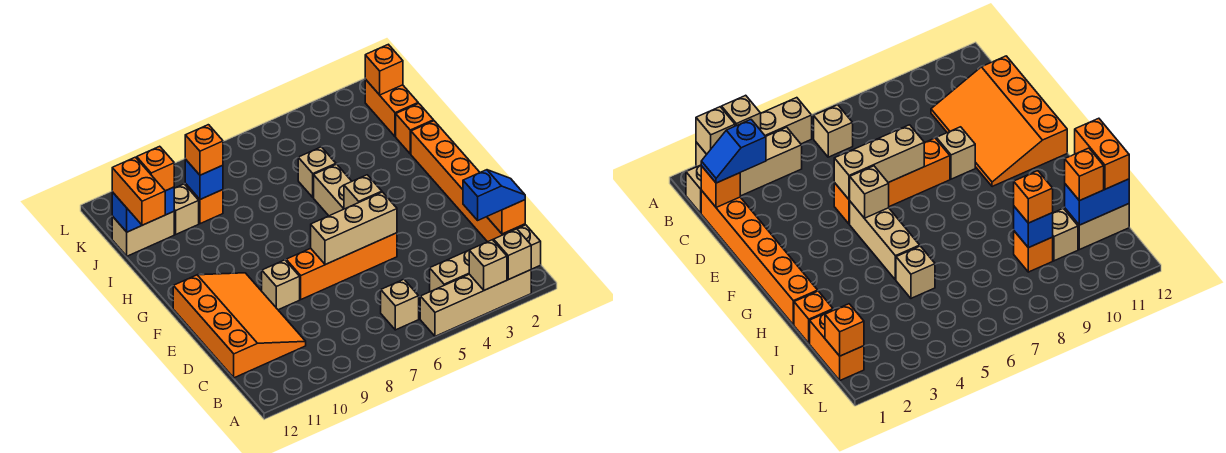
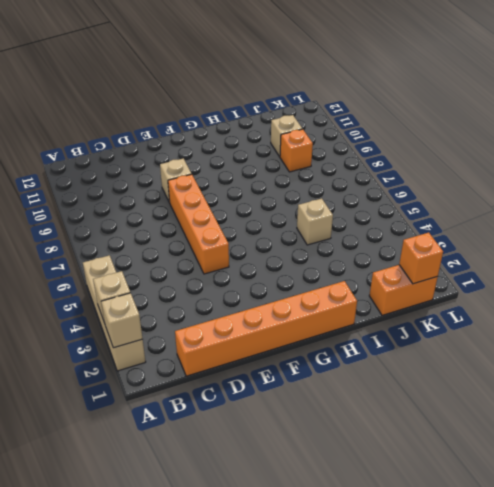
none -> tan brick B1:B4 level 1
none -> tan brick B6 level 1
none -> orange slope C10:F12 level 1 top 12

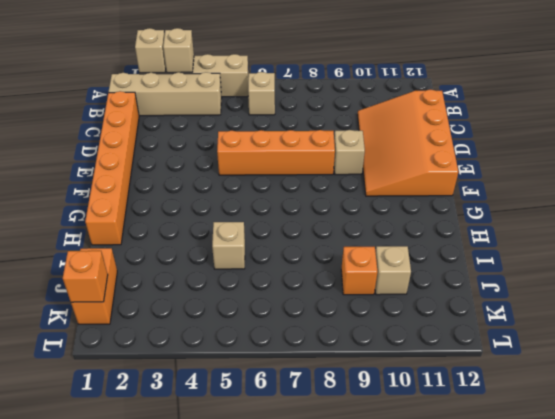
none -> tan brick F5:H5 level 1
none -> orange brick I1 level 1
none -> tan brick J11:J12 level 1

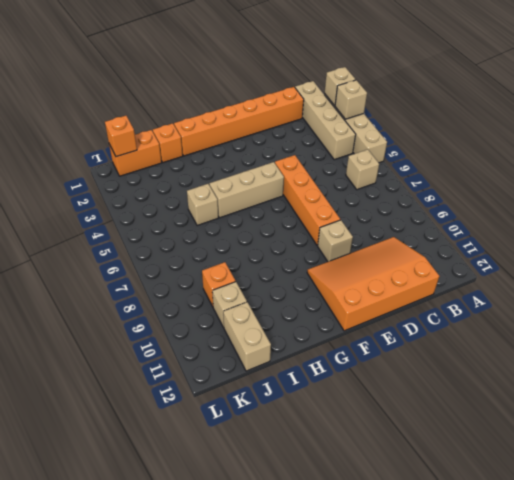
none -> orange brick C1 level 2
none -> tan brick E5:E7 level 2
none -> tan brick F5 level 2

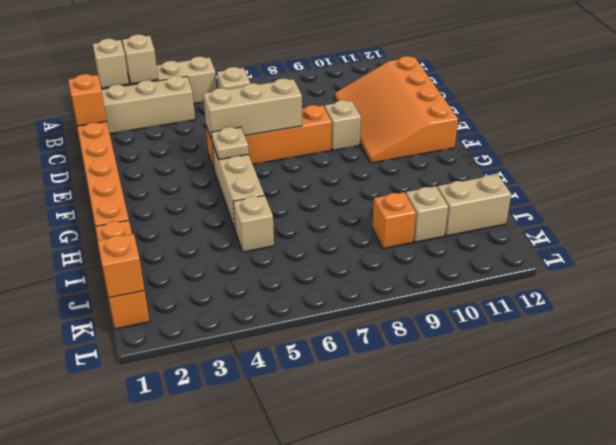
tan plate F5 level 2 -> tan brick F5 level 2
none -> blue brick J9 level 2
none -> blue brick J11:J12 level 2
none -> blue slope C1:C2 level 3 top 2

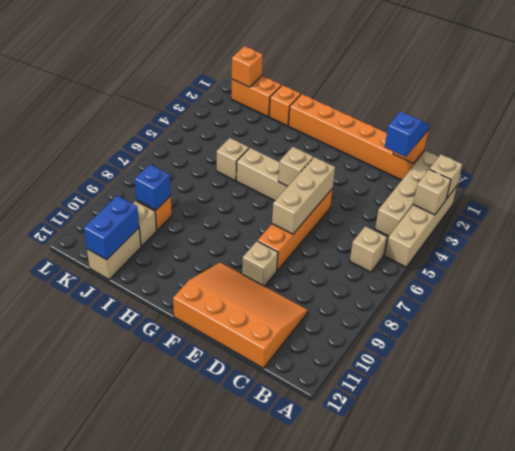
none -> orange brick I12:J12 level 3
none -> orange brick J9 level 3
none -> orange brick J11 level 3

